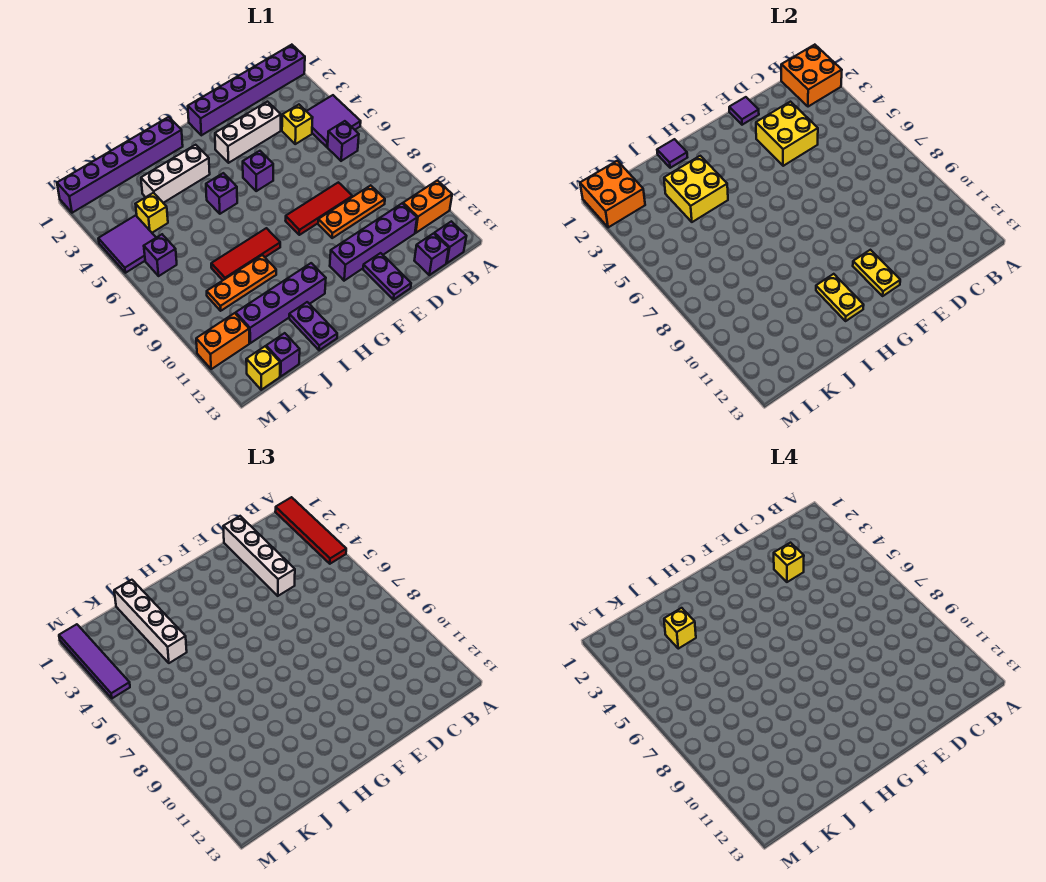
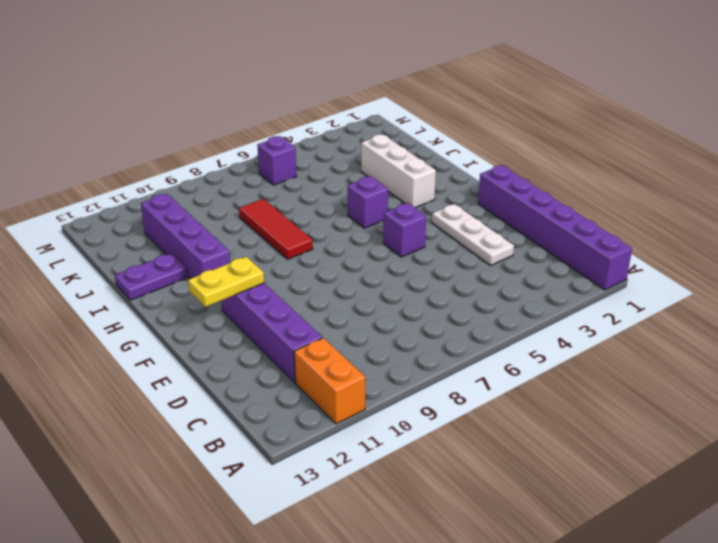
white plate D3:F3 level 1 -> white brick D3:F3 level 1
none -> purple tile A4:B5 level 1
none -> purple brick B6 level 1
none -> purple brick B13 level 1
none -> yellow brick C4 level 1

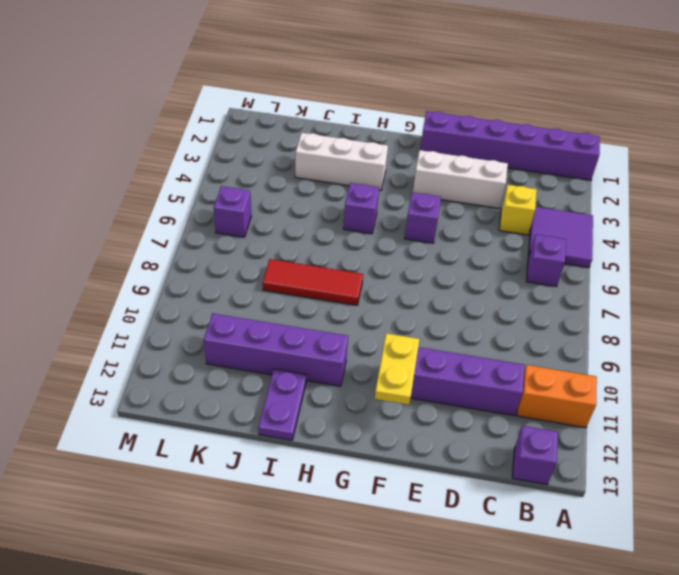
none -> orange plate C9:E9 level 1
none -> purple brick C13 level 1
none -> red tile D8:F8 level 1
none -> purple plate E12:E13 level 1

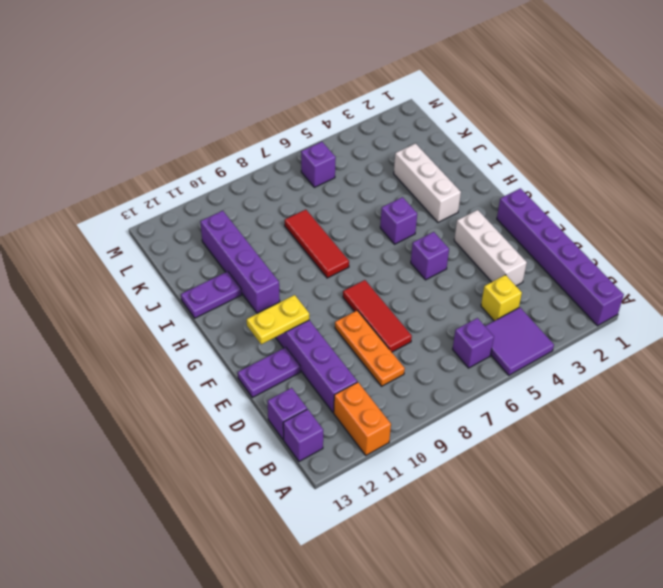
none -> purple brick H1:M1 level 1
none -> orange plate I9:K9 level 1
none -> yellow brick K4 level 1
none -> purple brick K13 level 1

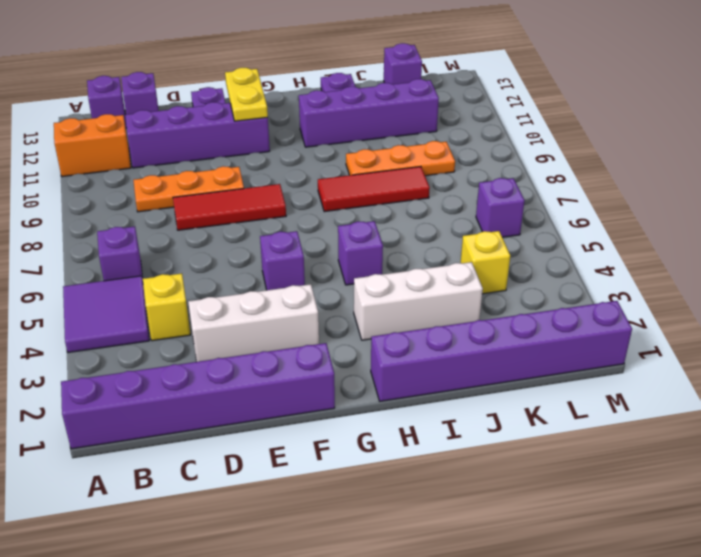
none -> purple tile L4:M5 level 1
none -> orange brick L11:M11 level 1
none -> yellow brick L13 level 1
none -> orange brick A1:B2 level 2

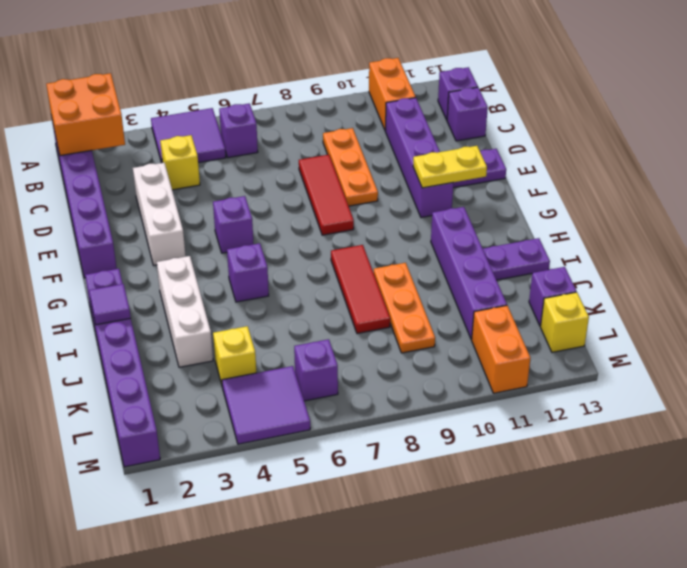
none -> yellow brick D3:E4 level 2
none -> purple tile E1 level 2
none -> yellow plate H11:H12 level 2
none -> yellow brick I3:J4 level 2

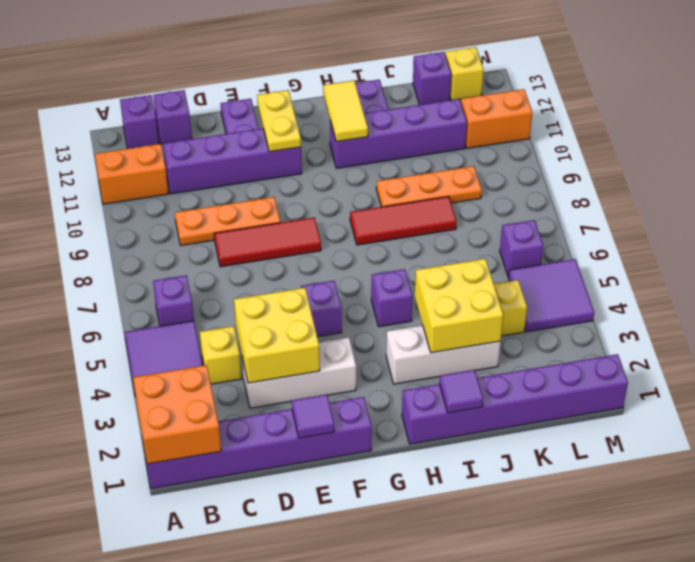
yellow tile H11:H12 level 2 -> yellow plate H11:H12 level 2
none -> orange brick L1:M2 level 2
none -> red tile A1:A4 level 3
none -> white brick D1:D4 level 3
none -> white brick J1:J4 level 3

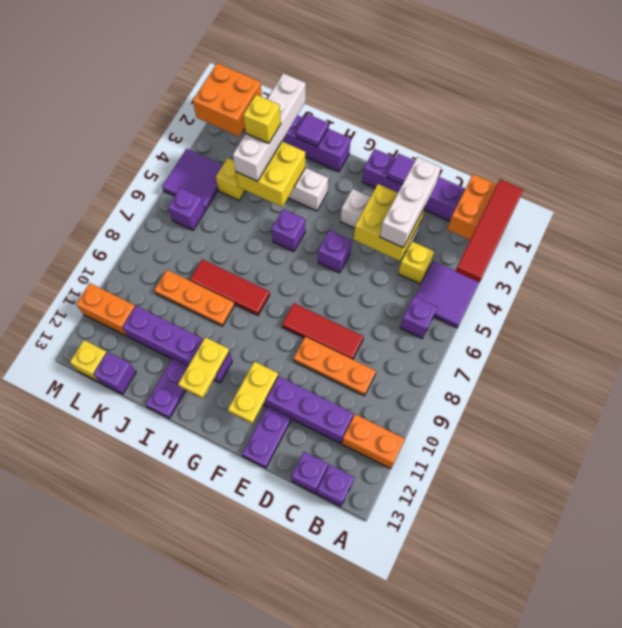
white brick D2:D4 level 3 -> white brick D1:D4 level 3
none -> purple tile M1:M4 level 3
none -> yellow brick D3 level 4

